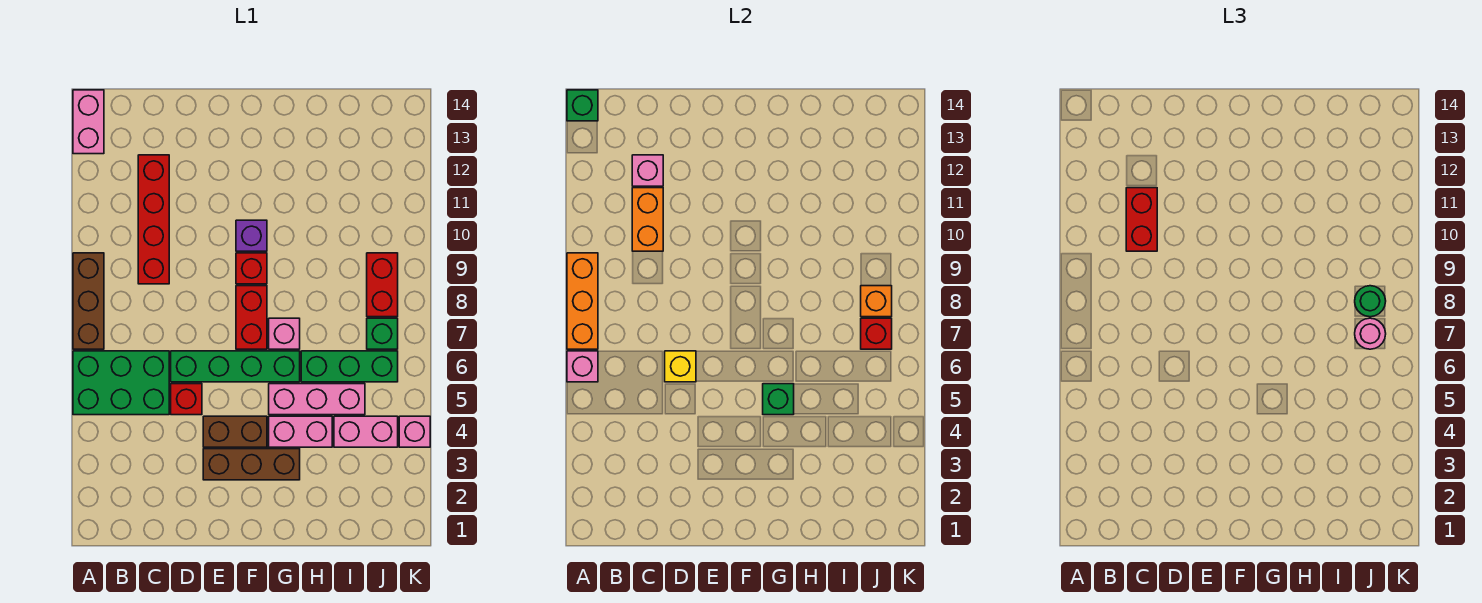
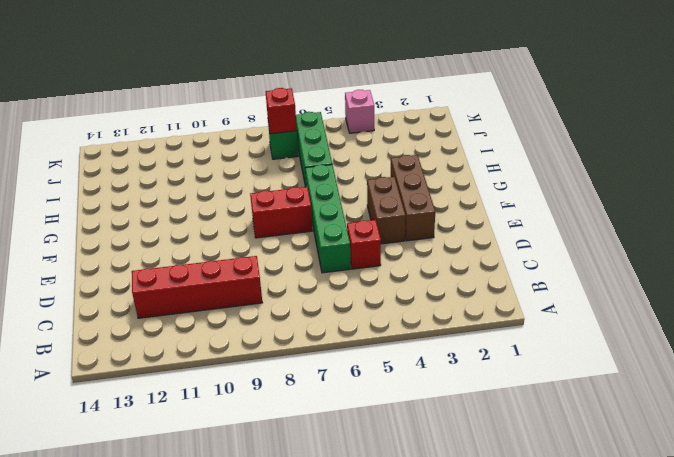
none -> green brick A5:C6 level 1
none -> brown brick A7:A9 level 1
none -> pink brick A13:A14 level 1
none -> red brick F9 level 1

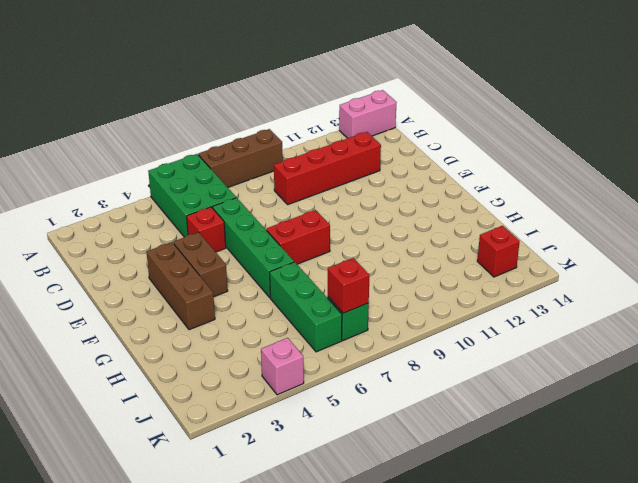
red brick J13 level 1 -> red brick F9 level 1
none -> purple brick F10 level 1
none -> pink brick G4:H4 level 1
none -> pink brick G5:I5 level 1
none -> pink brick G7 level 1

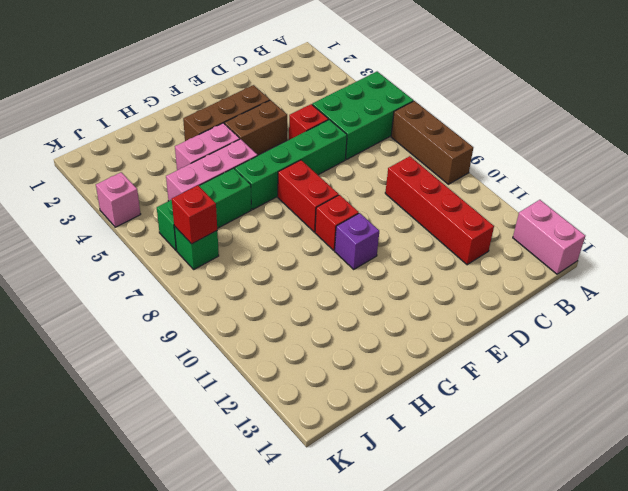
none -> pink brick G7 level 1
none -> pink brick I4:J4 level 1
none -> red brick J8:J9 level 1
none -> pink brick A6 level 2

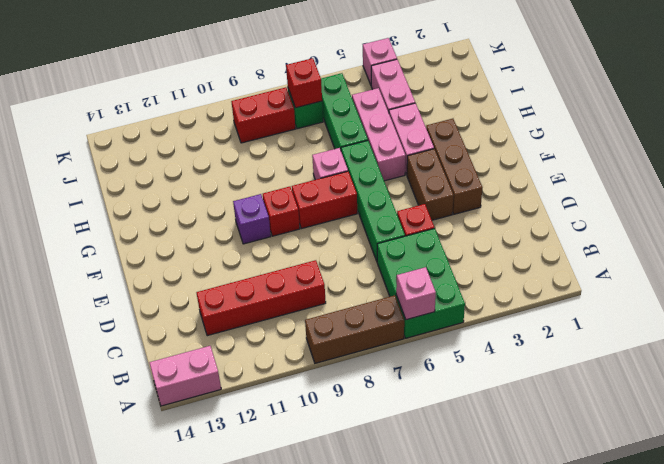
none -> orange brick A7:A9 level 2
none -> green brick A14 level 2
none -> orange brick C10:C11 level 2
none -> pink brick C12 level 2

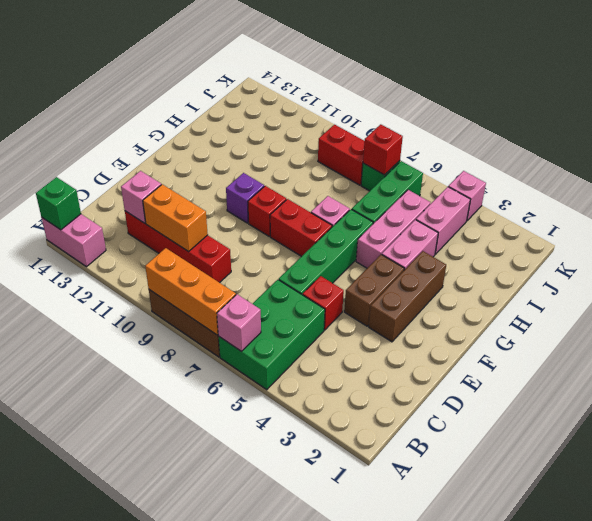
none -> yellow brick D6 level 2
none -> green brick G5 level 2
none -> orange brick J8 level 2
none -> red brick C10:C11 level 3

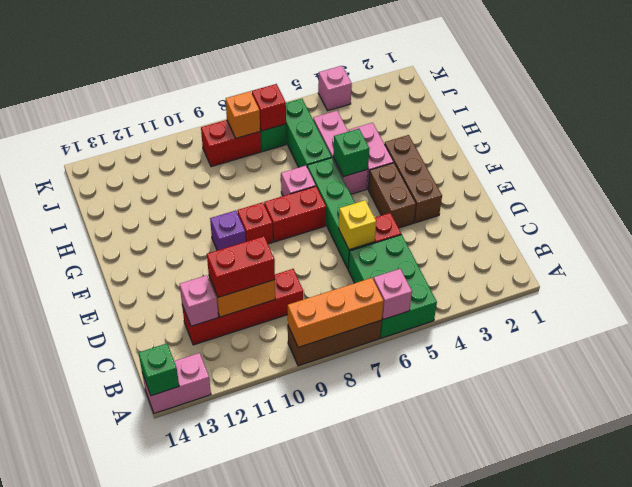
none -> pink brick I4:J4 level 1
none -> pink round brick J7 level 3
none -> green round brick J8 level 3

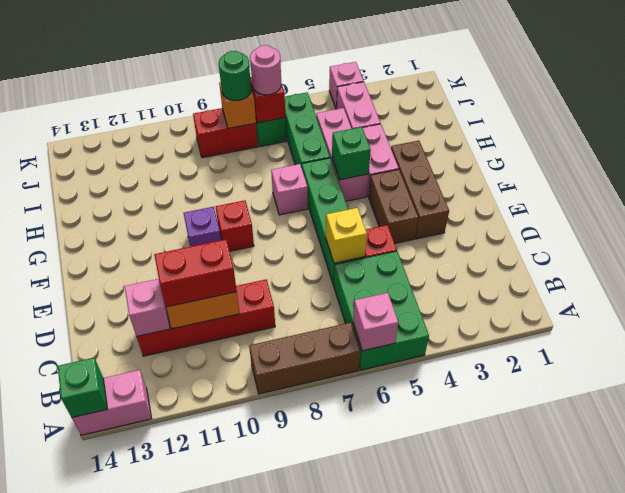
none -> red brick F7:F8 level 1
none -> orange brick A7:A9 level 2

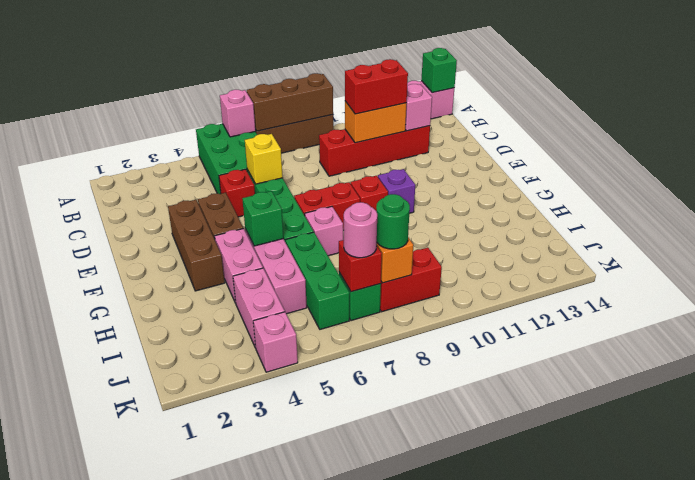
brown brick A7:A9 level 2 -> orange brick A7:A9 level 2

